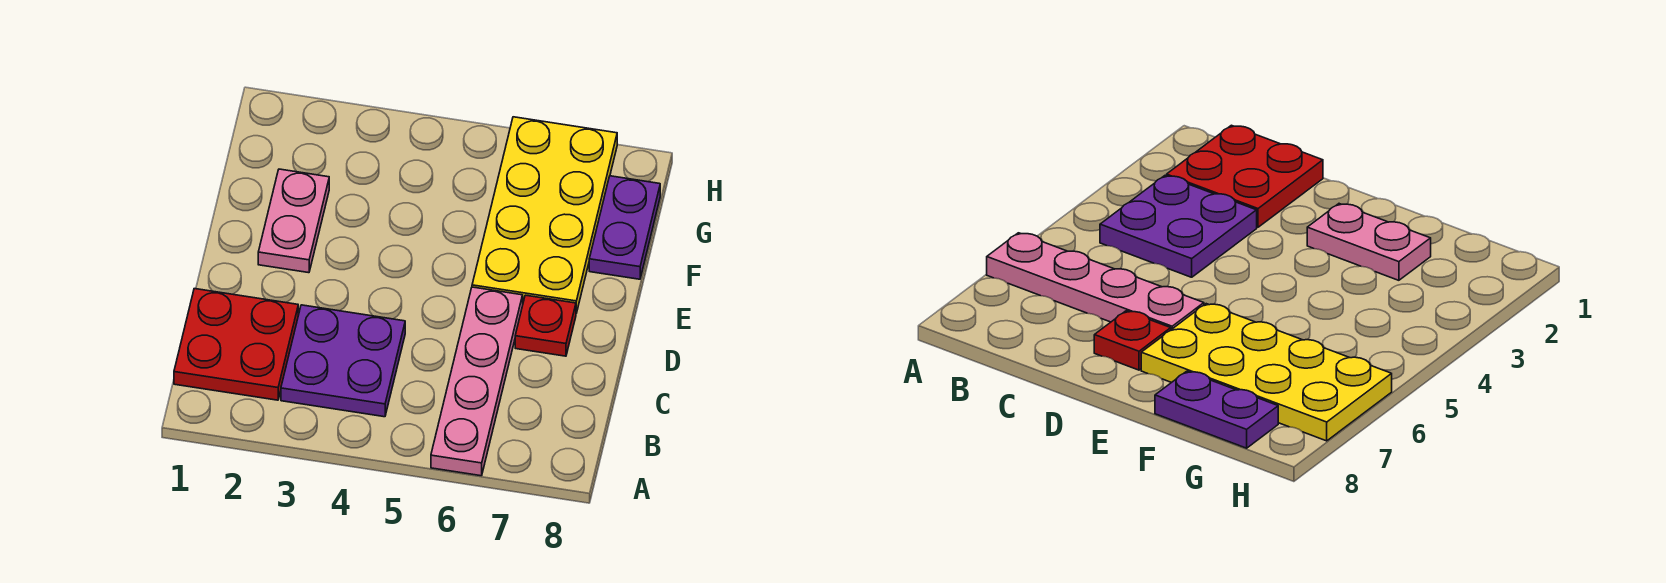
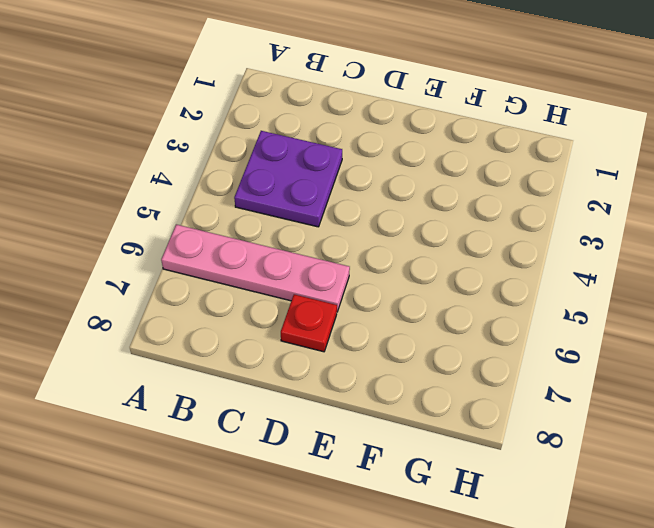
none -> red plate B1:C2 level 1
none -> pink plate E2:F2 level 1

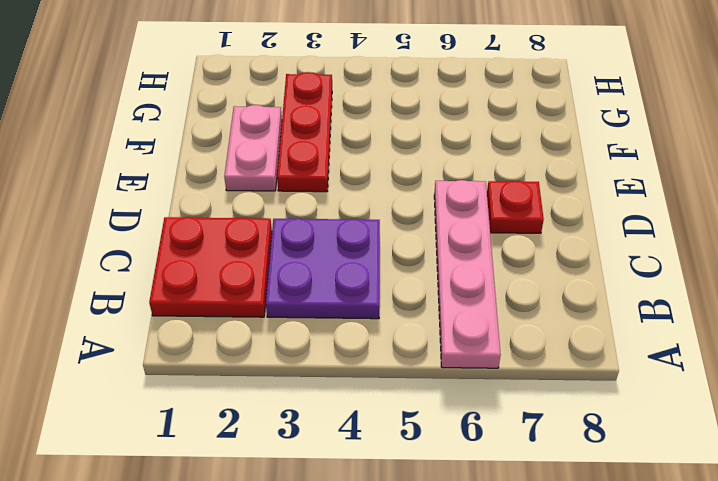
red plate E3:G3 level 1 -> none
none -> yellow plate E6:H7 level 1
none -> purple plate F8:G8 level 1

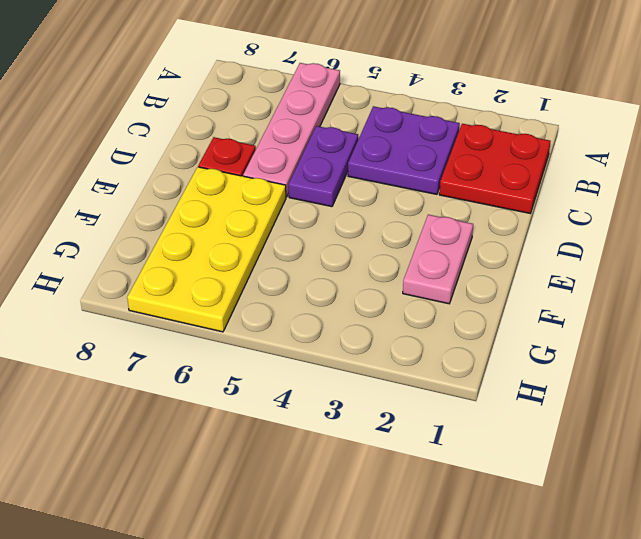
purple plate C5:D5 level 1 -> purple plate F8:G8 level 1

